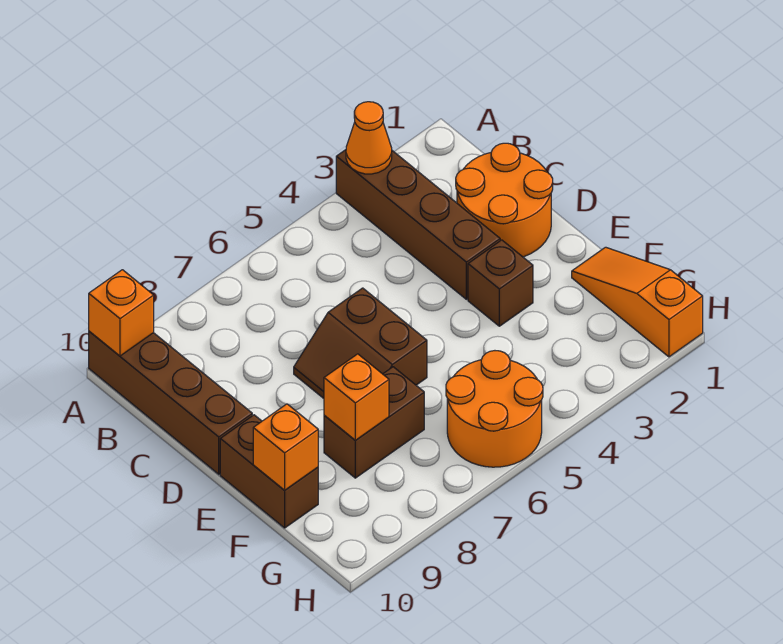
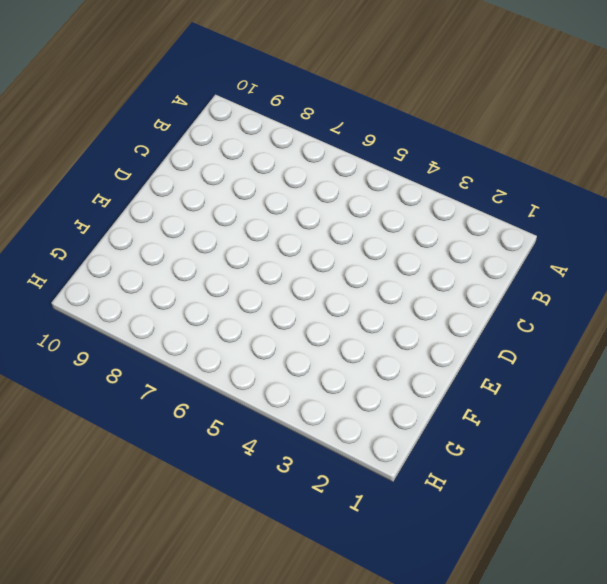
none -> brown brick A3:D3 level 1
none -> brown brick A10:D10 level 1
none -> orange round brick C1:D2 level 1

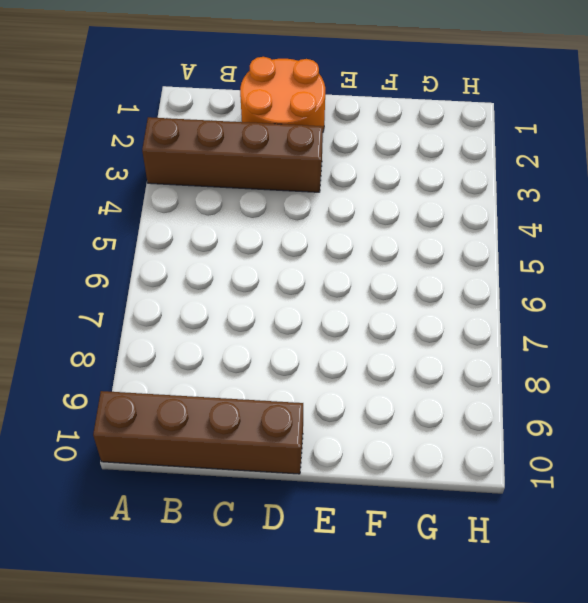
none -> brown slope D6:E7 level 1 top 6
none -> brown brick E3 level 1
none -> brown brick E10:F10 level 1

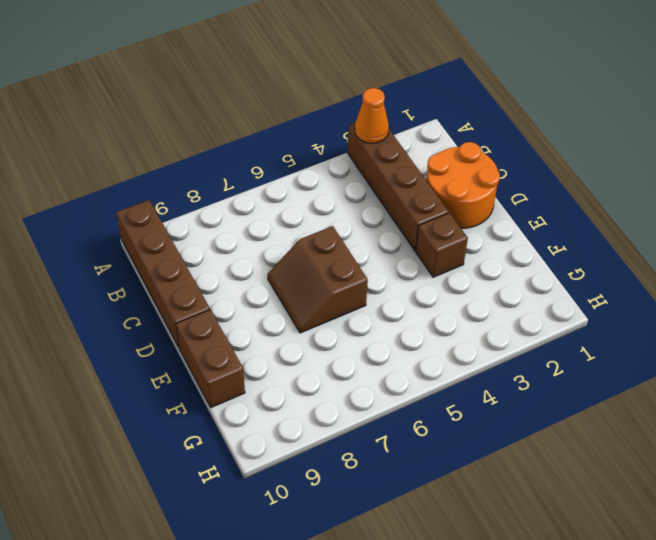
none -> orange slope F1:H1 level 1 top H
none -> brown brick F7:F8 level 1
none -> orange round brick G5:H6 level 1

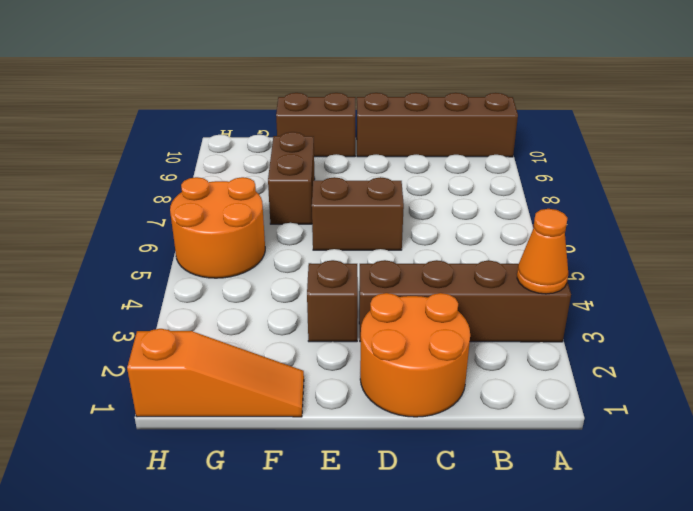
none -> orange brick A10 level 2
none -> orange brick F8 level 2
none -> orange brick F10 level 2

